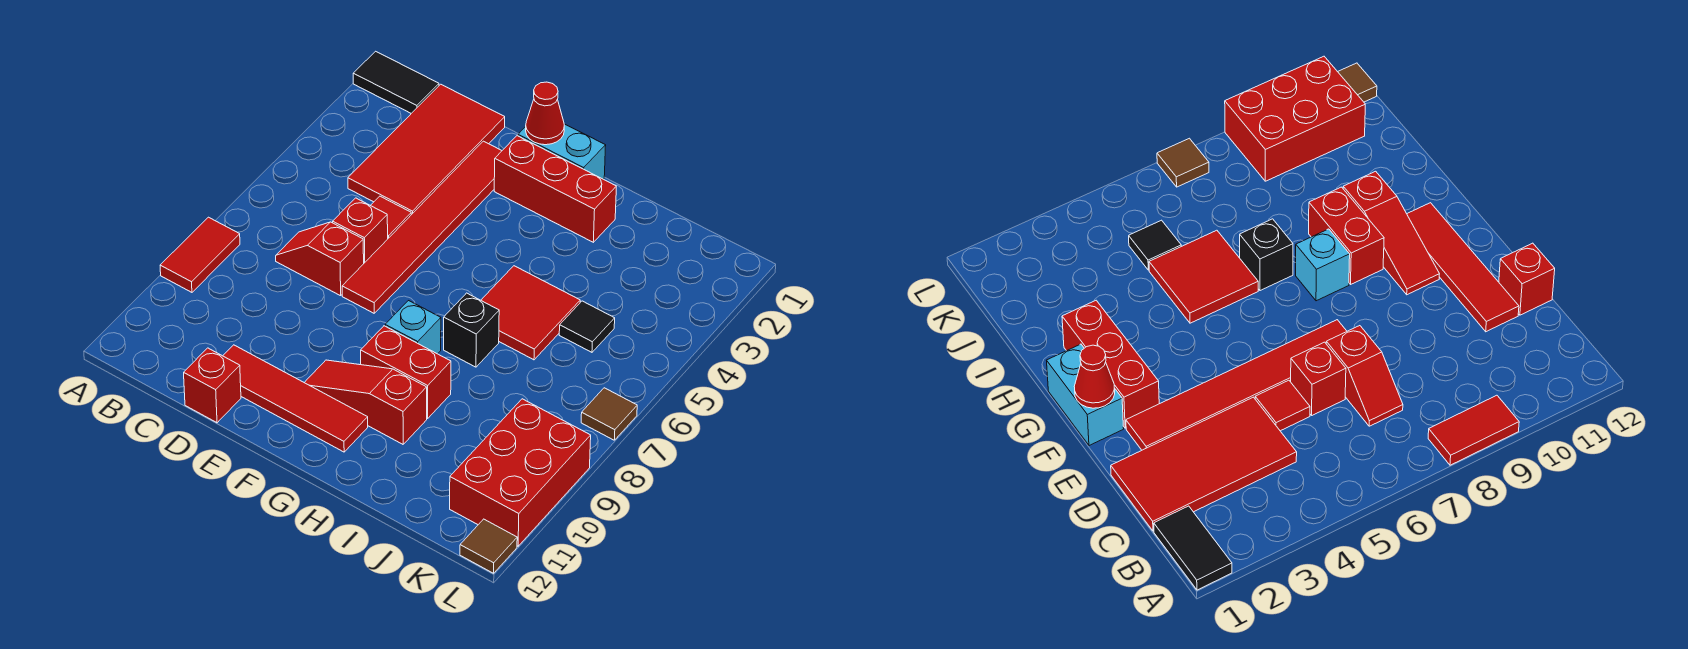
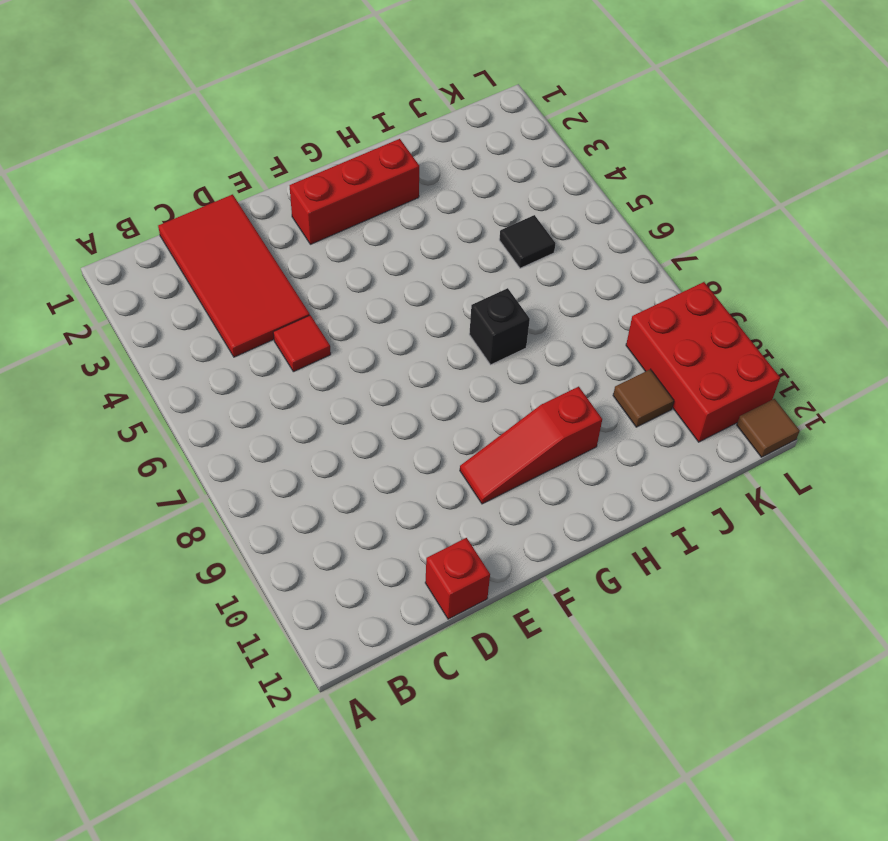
brown tile J10 level 1 -> brown tile L7 level 1
none -> black tile A1:B1 level 1
none -> red tile A8:A9 level 1
none -> red slope C7:D7 level 1 top D

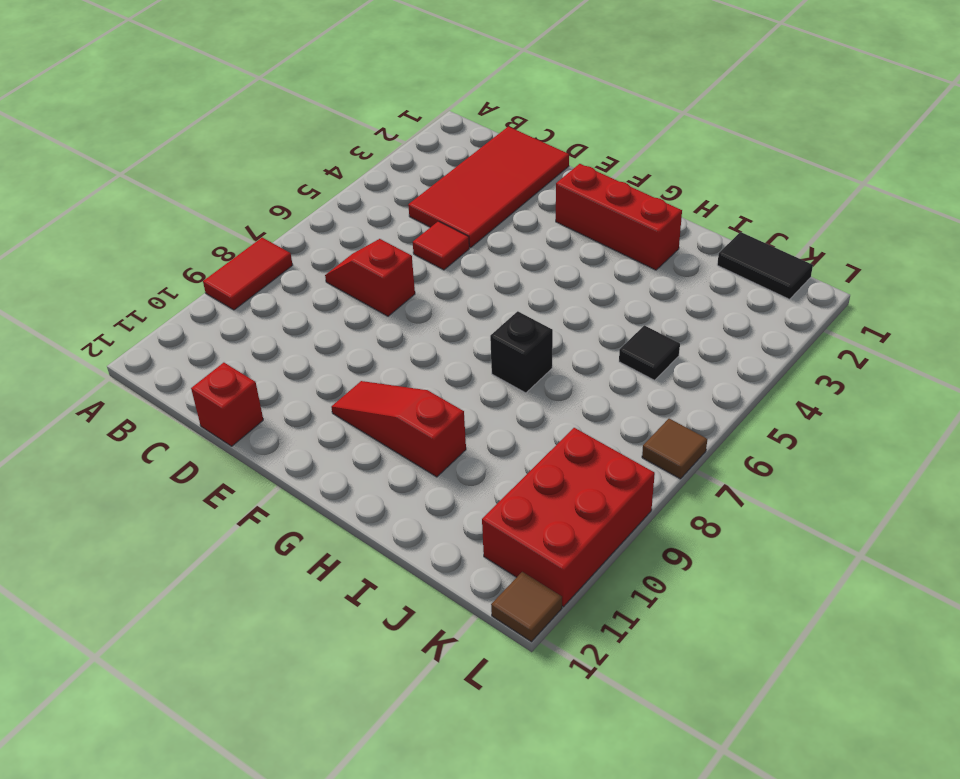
black tile J1:K1 level 1 -> black tile A1:B1 level 1
none -> red brick D6 level 1
none -> red tile D11:G11 level 1
none -> red tile E2:E7 level 1

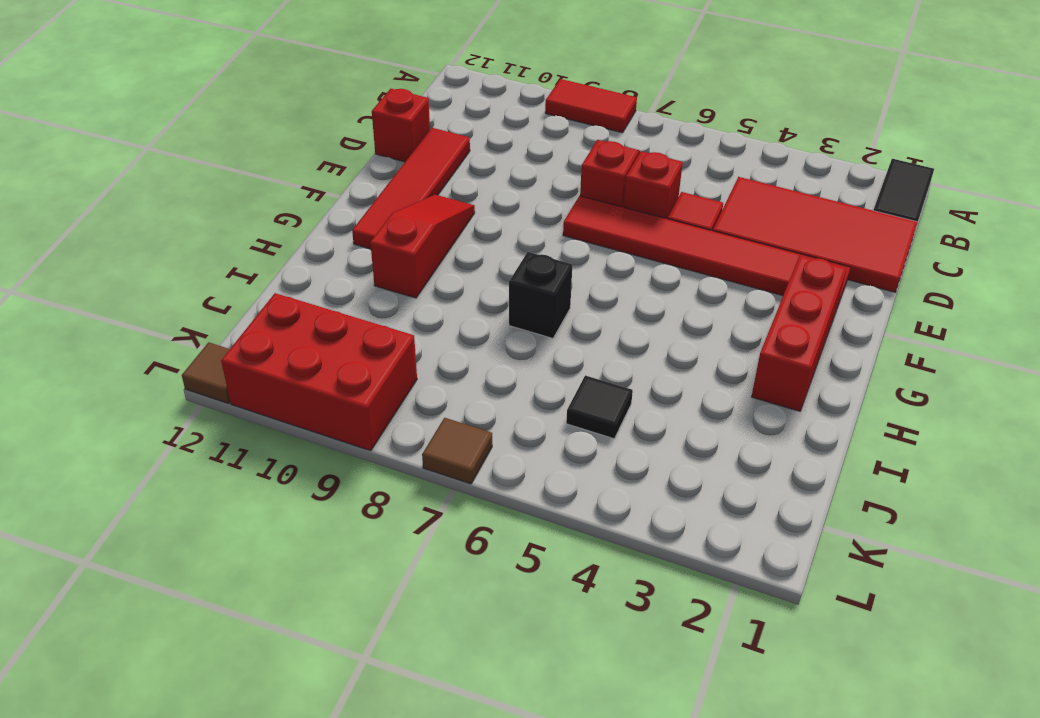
none -> cyan brick F1:G1 level 1
none -> cyan brick G8 level 1
none -> red brick G9:H9 level 1

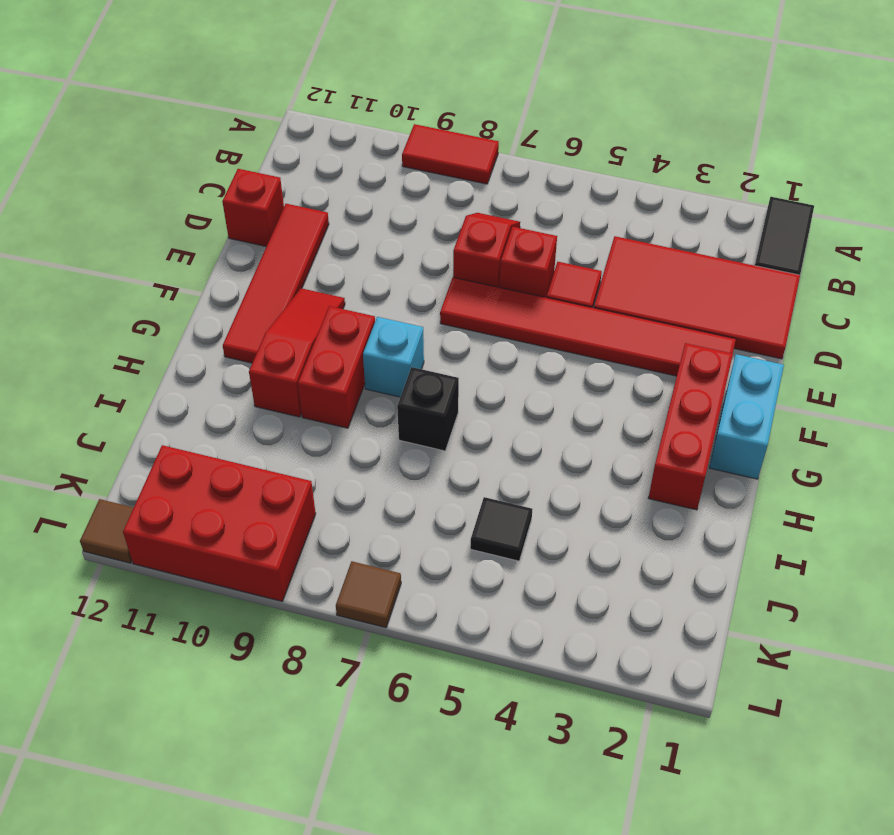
none -> red tile H5:I6 level 1
none -> red cone F1 level 2

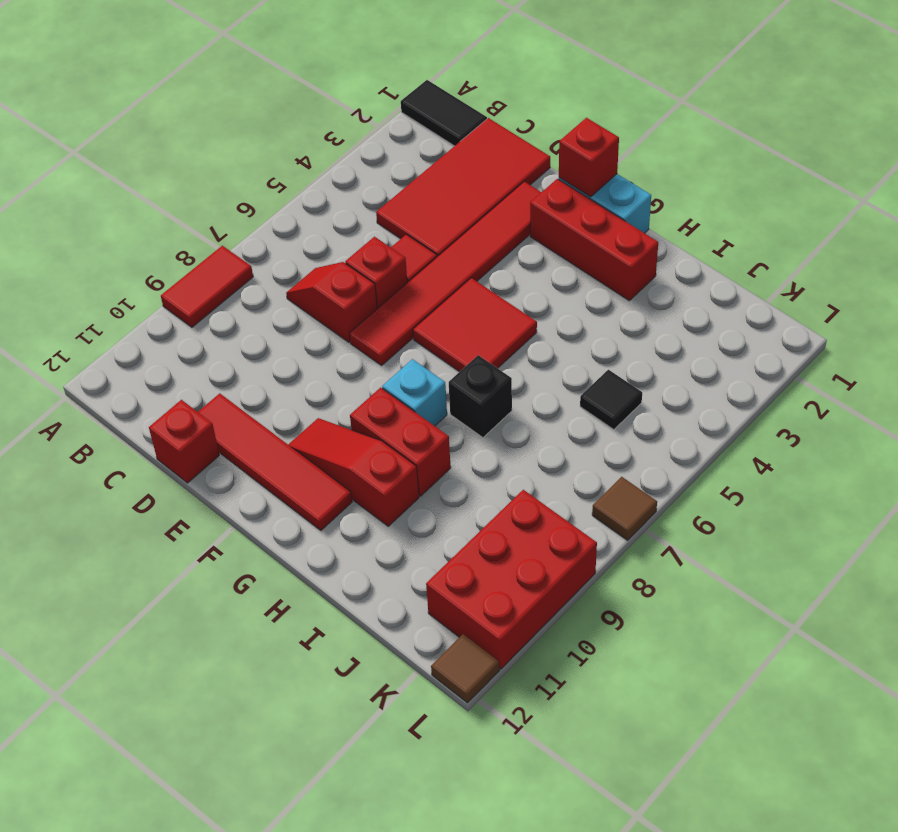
red brick F1 level 2 -> red cone F1 level 2
red tile F5:G6 level 1 -> red tile H5:I6 level 1

